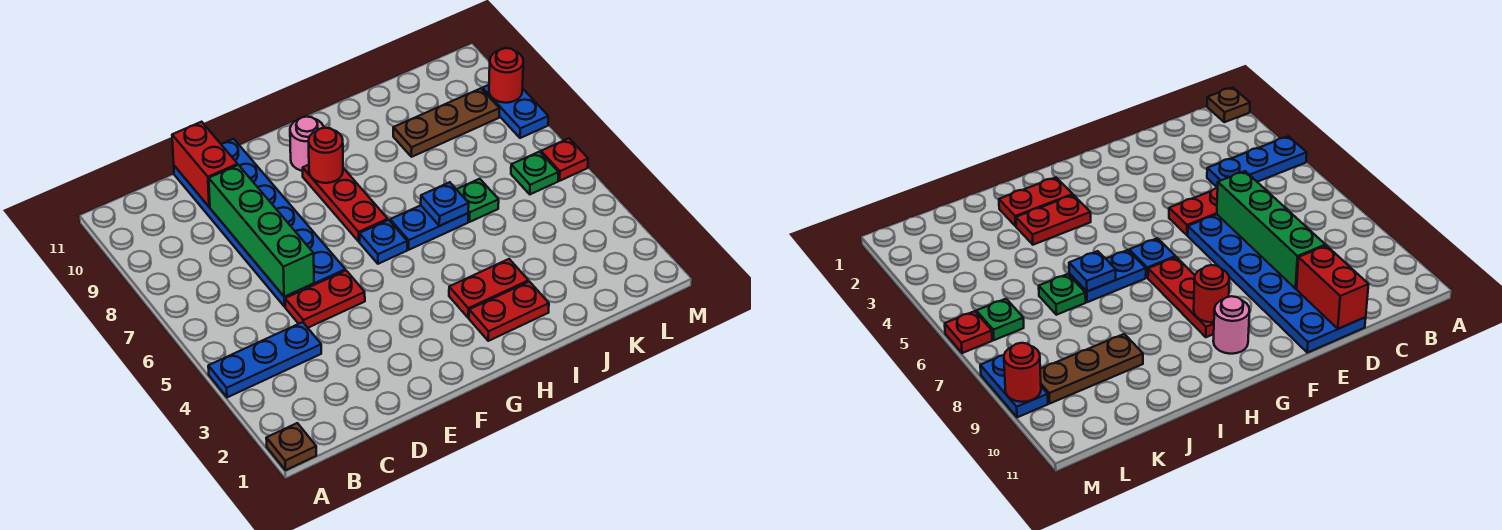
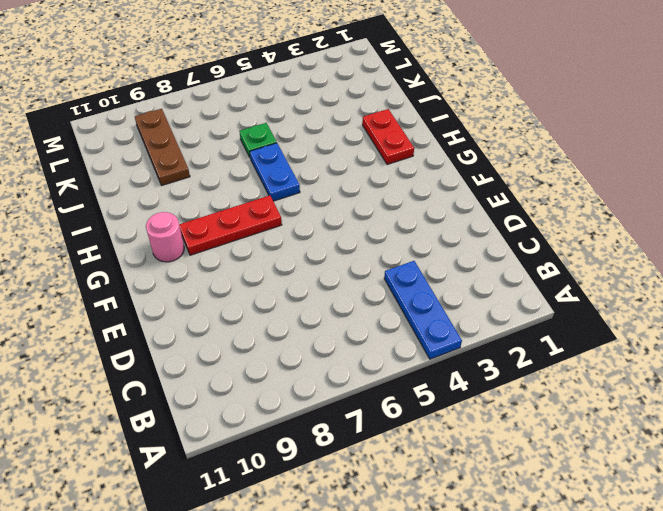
none -> brown plate A1 level 1
none -> red plate D5:E5 level 1
none -> blue plate D6:E11 level 1

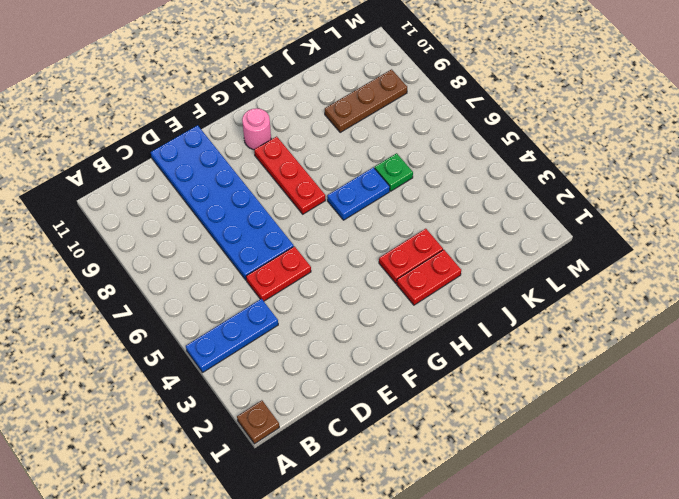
none -> blue plate G6 level 1
none -> green plate L6 level 1
none -> red plate M6 level 1

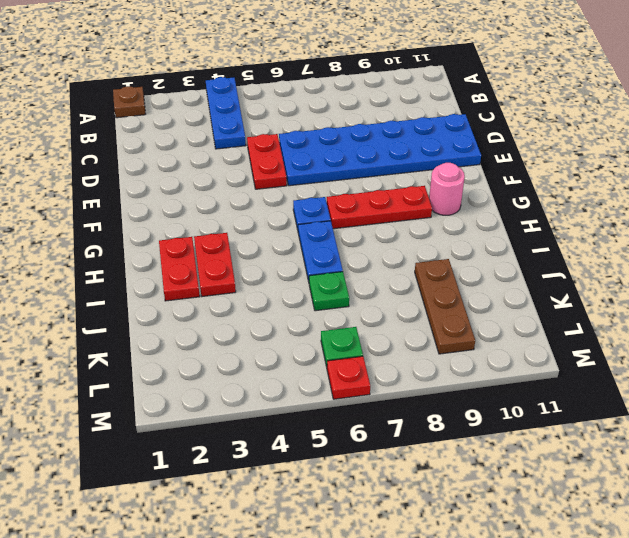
none -> blue plate M8:M9 level 1
none -> green brick D6:D9 level 2
none -> red brick D10:D11 level 2

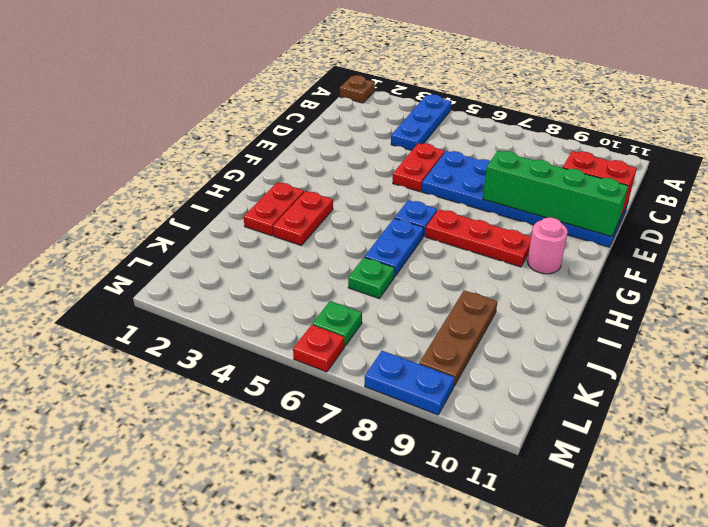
green brick E8:E11 level 2 -> green brick D6:D9 level 2
none -> red round brick G9 level 2
none -> blue plate I6 level 2
none -> red round brick M9 level 2

